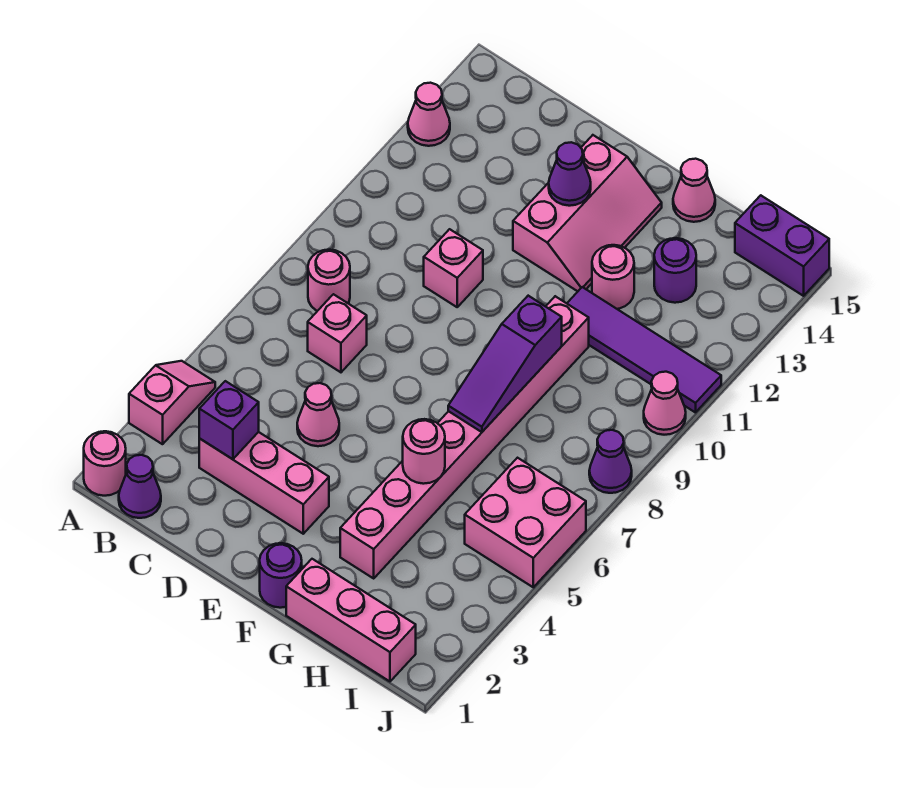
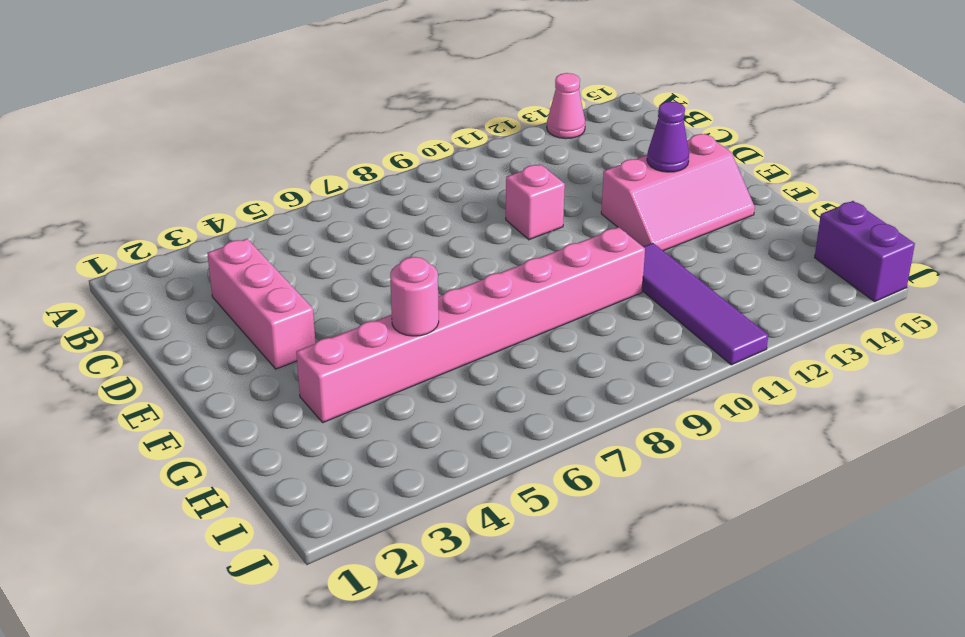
none -> pink round brick A1 level 1
none -> pink slope A3:A4 level 1 top 3
none -> purple cone B1 level 1

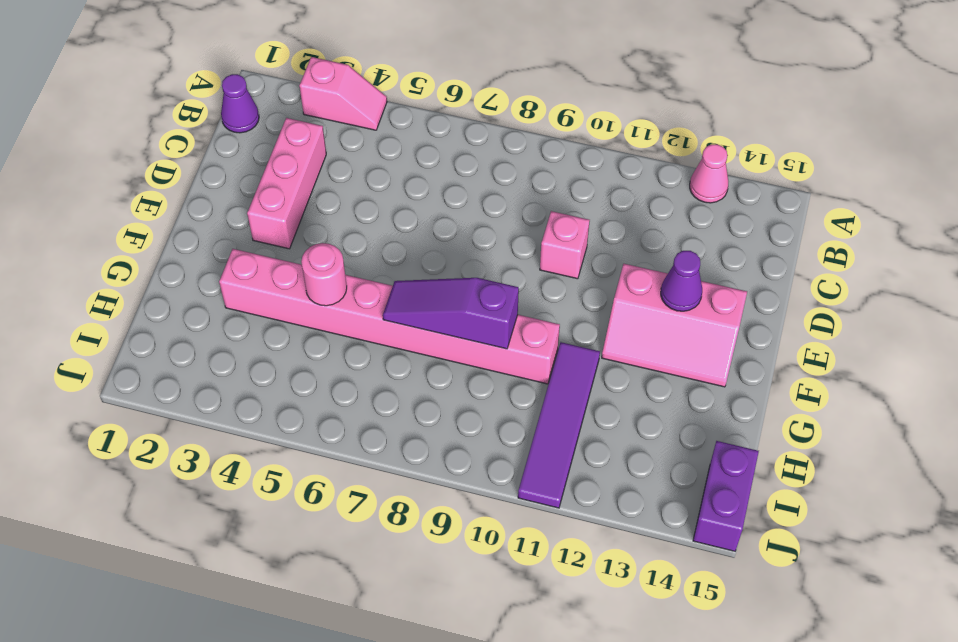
none -> pink round brick A1 level 1
none -> pink round brick B8 level 1
none -> pink brick C7 level 1

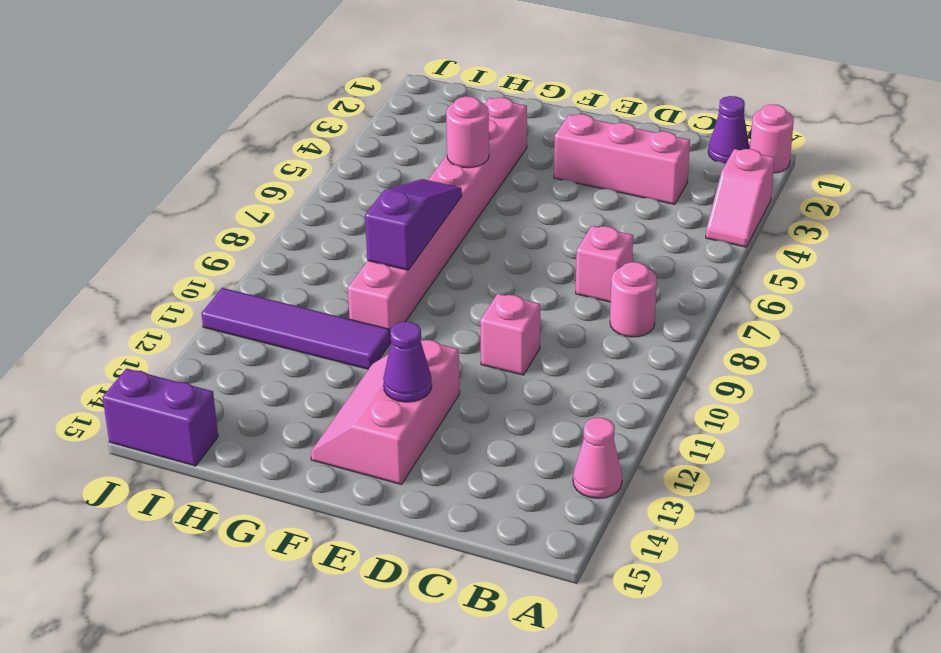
none -> pink cone D5 level 1
none -> purple round brick F1 level 1
none -> pink brick G1:I1 level 1

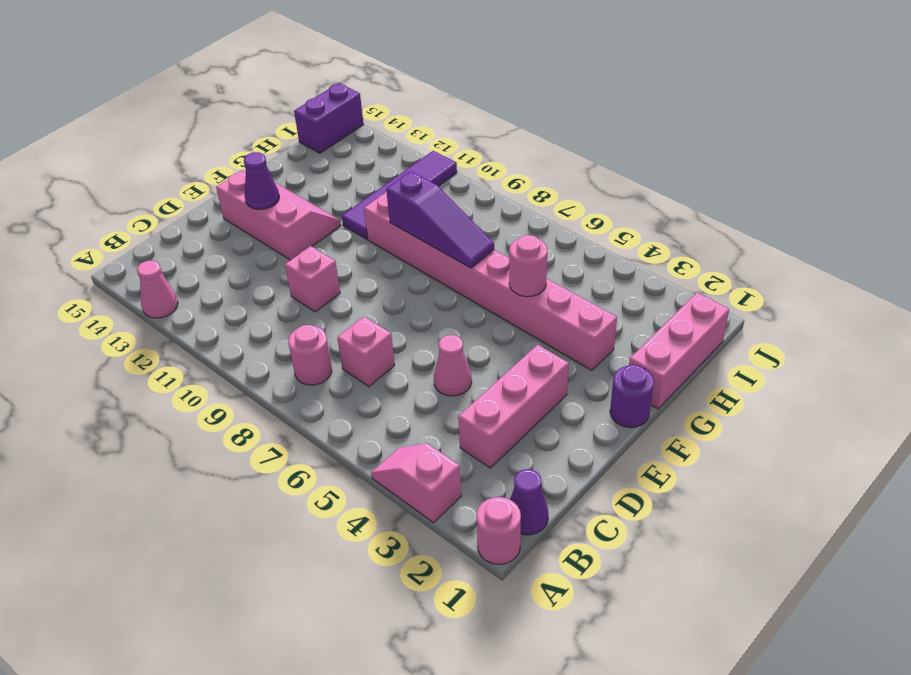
none -> pink round brick G12 level 1
none -> pink cone G15 level 1
none -> purple round brick H13 level 1

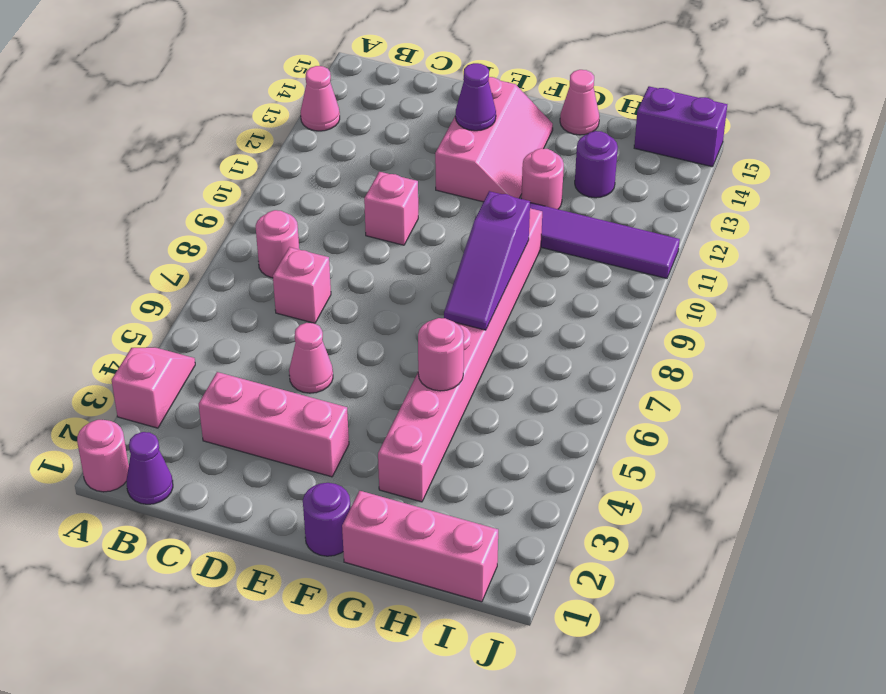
none -> pink brick I5:J6 level 1
none -> purple cone J8 level 1
none -> pink cone J10 level 1

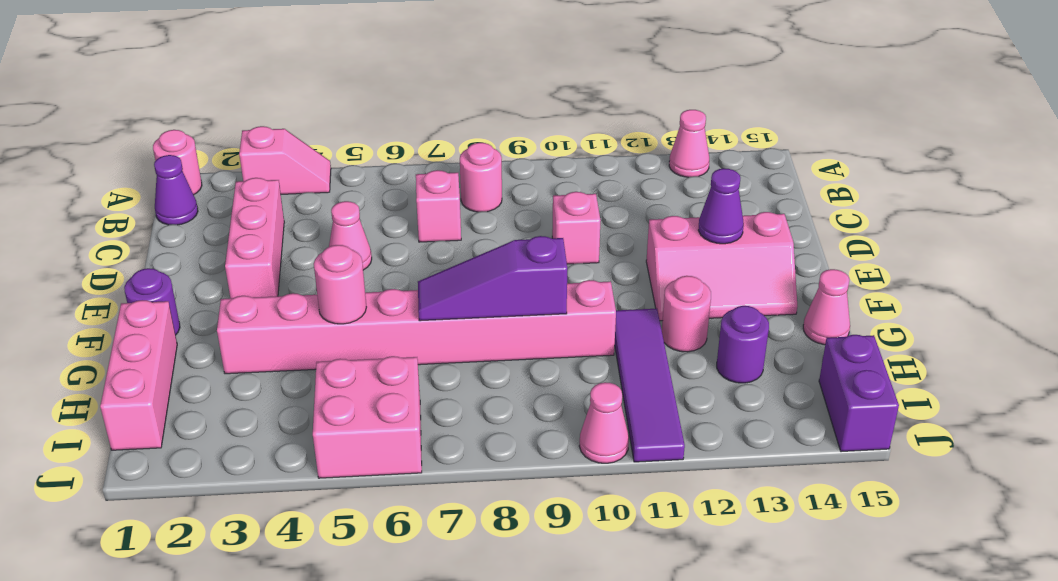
none -> purple cone J8 level 1
none -> purple brick C3 level 2

